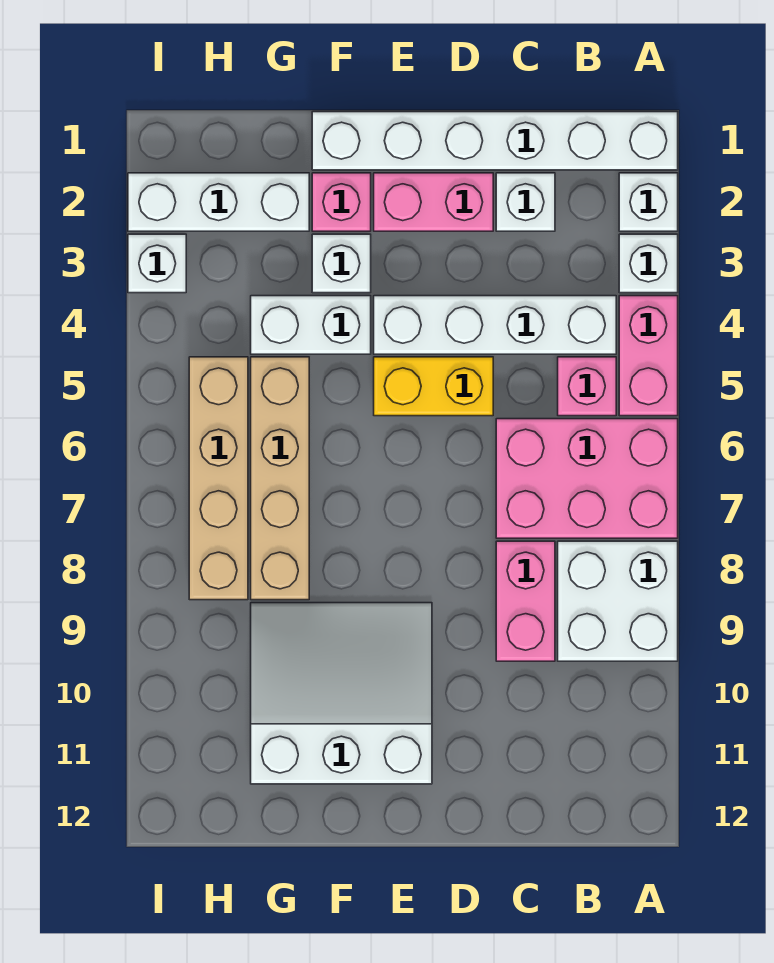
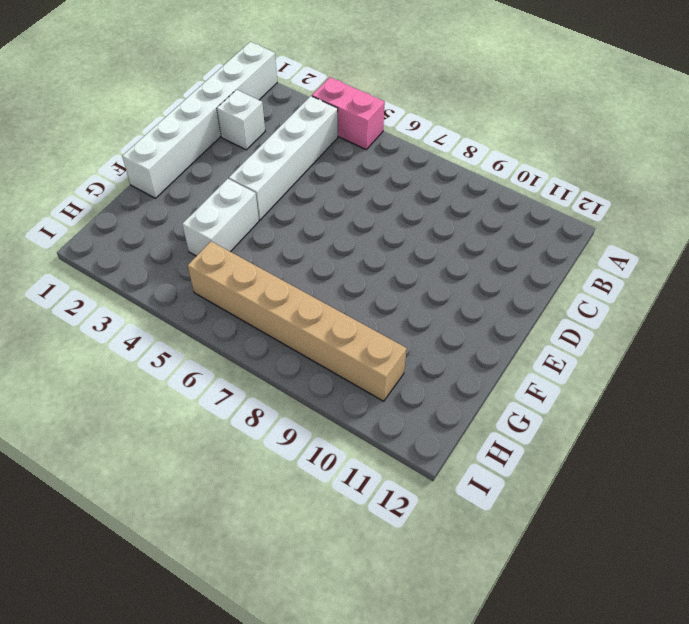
tan brick H5:H10 level 1 -> tan brick H5:H8 level 1
none -> white brick A2 level 1
none -> white brick A3 level 1
none -> pink brick A6:C7 level 1

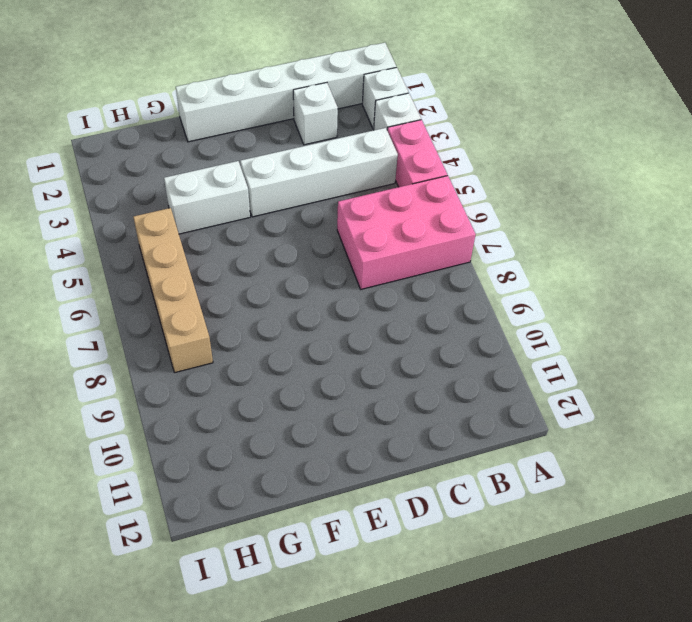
none -> white brick A8:B9 level 1
none -> pink brick B5 level 1
none -> pink brick C8:C9 level 1

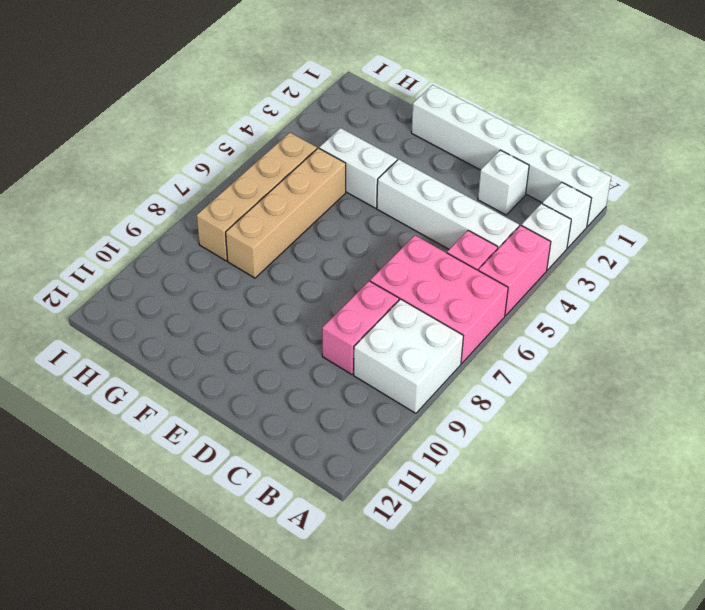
none -> pink brick D2:E2 level 1
none -> yellow brick D5:E5 level 1
none -> white slope E9:G11 level 1 top 11

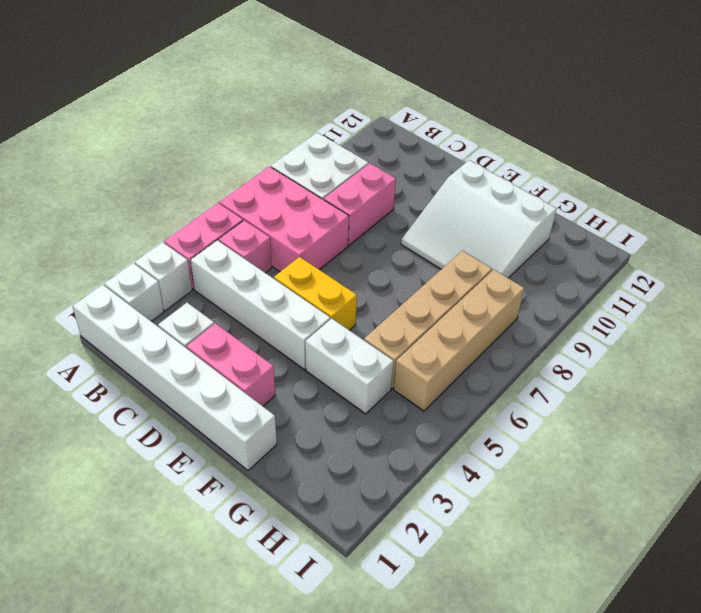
none -> pink brick F2 level 1
none -> white brick F3 level 1
none -> white brick G2:I2 level 1

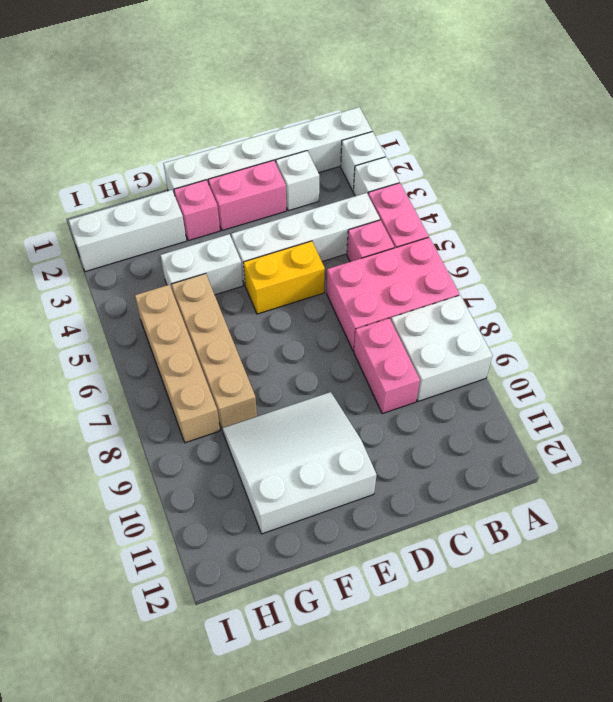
none -> white brick F3 level 1
none -> white brick I3 level 1

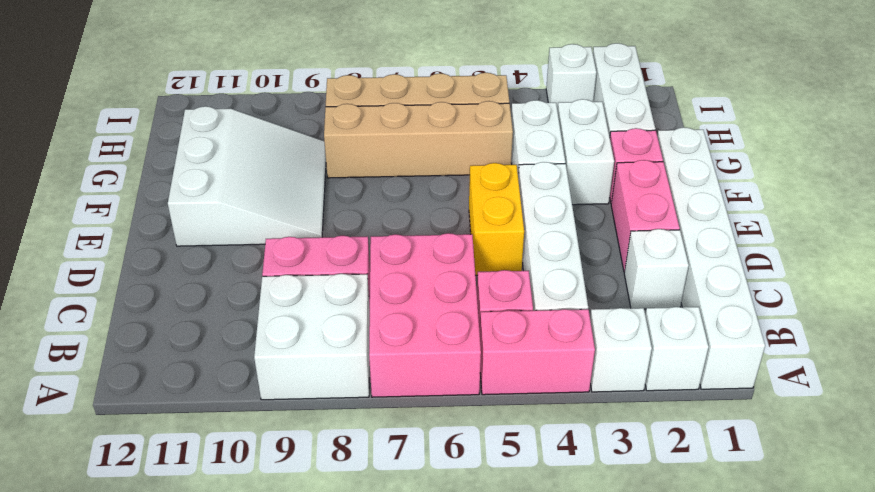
white brick F3:G3 level 1 -> white brick F3 level 1

